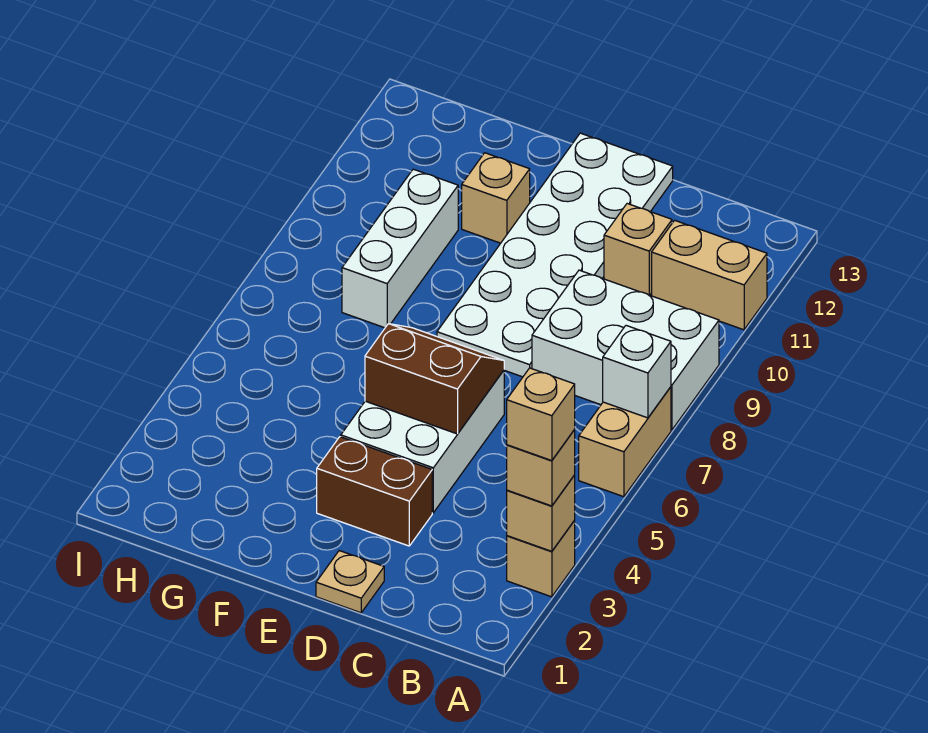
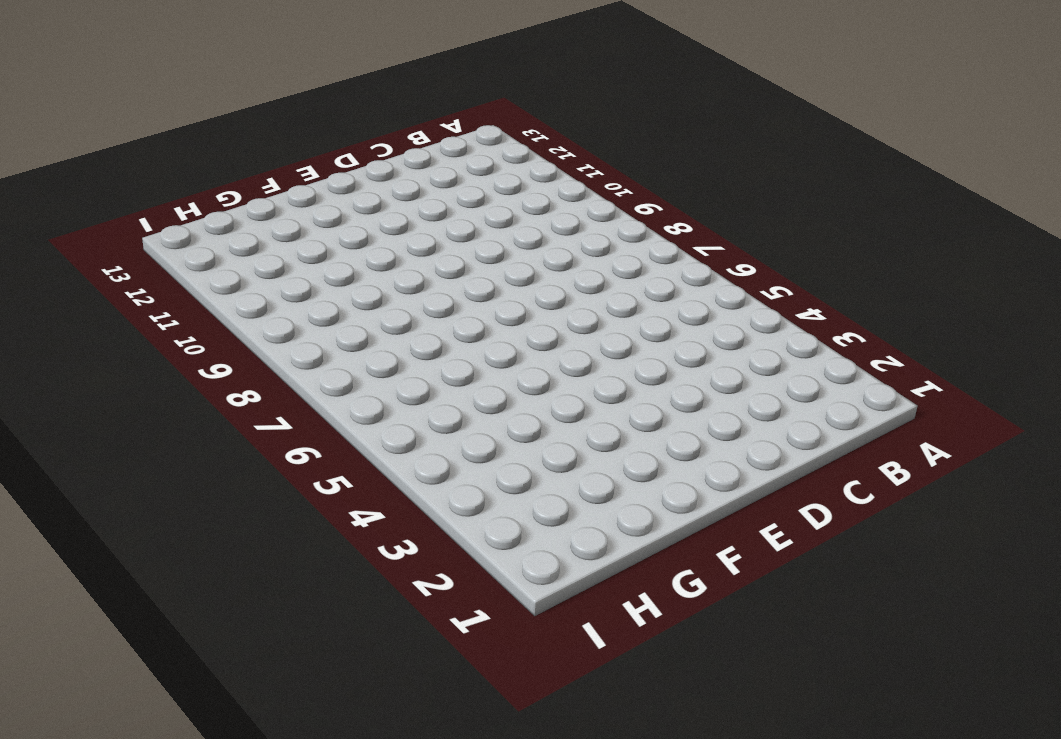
none -> tan brick A3 level 1
none -> tan brick A6:A7 level 1
none -> white brick A8:C9 level 1

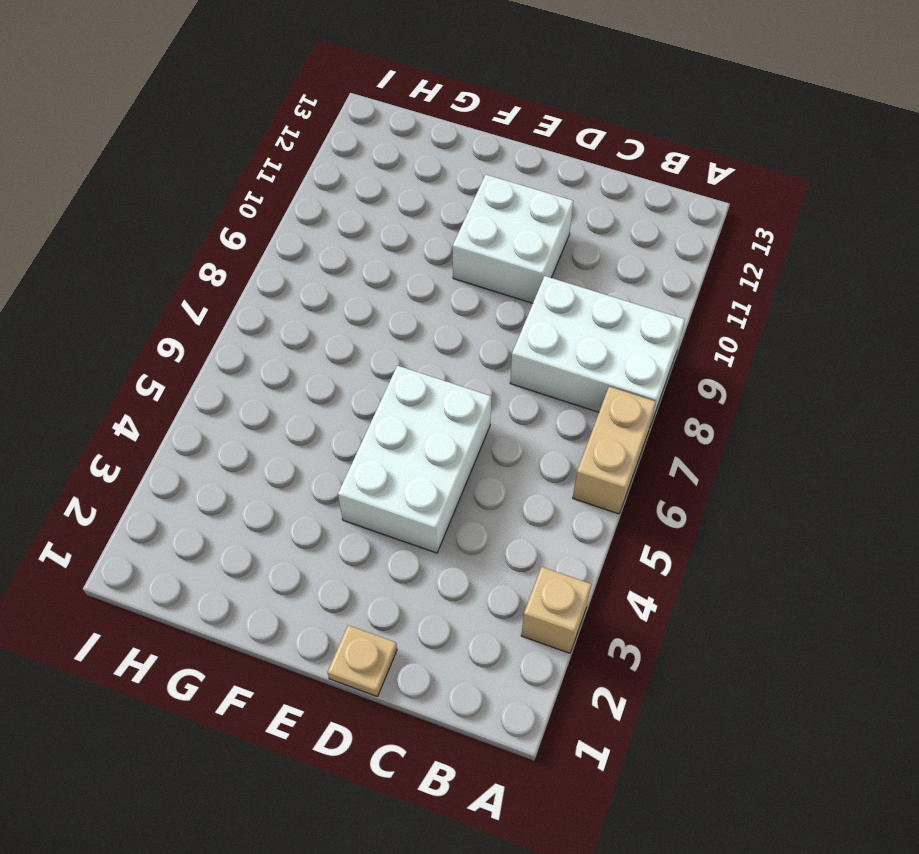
white brick D10:E11 level 1 -> white plate D8:E13 level 1
none -> tan brick A11:B11 level 1
none -> tan brick C11 level 1
none -> brown brick D3:E3 level 1

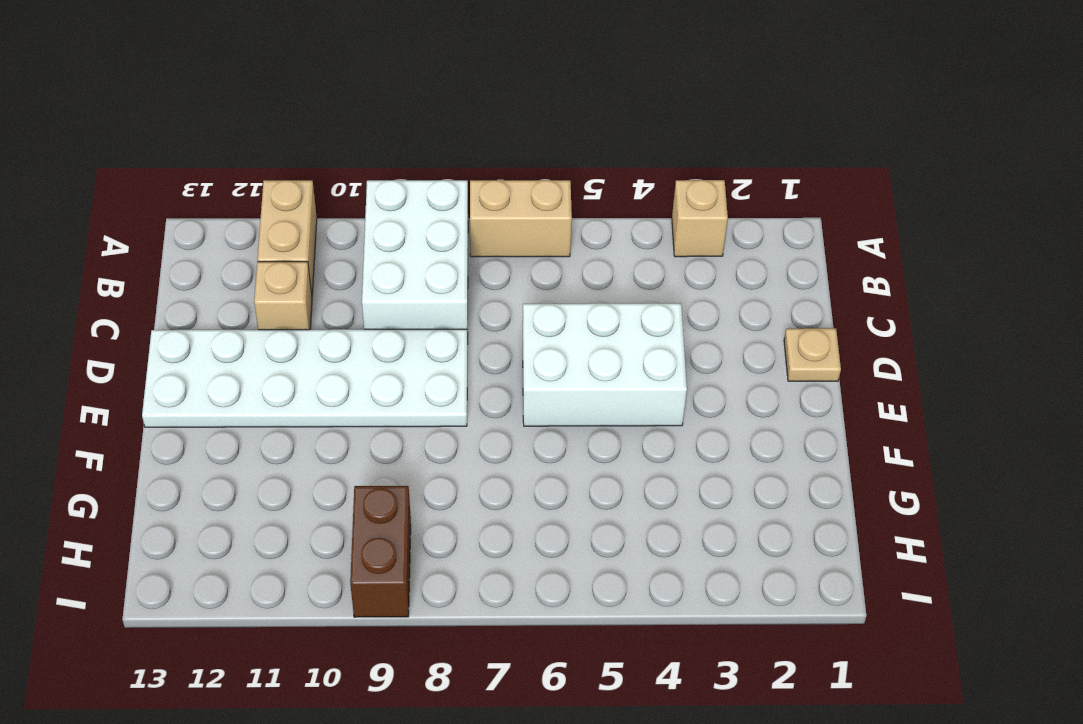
brown brick H9:I9 level 1 -> brown brick D3:E3 level 1
none -> tan brick F11 level 1
none -> white brick G8:G10 level 1
none -> tan brick A3 level 2

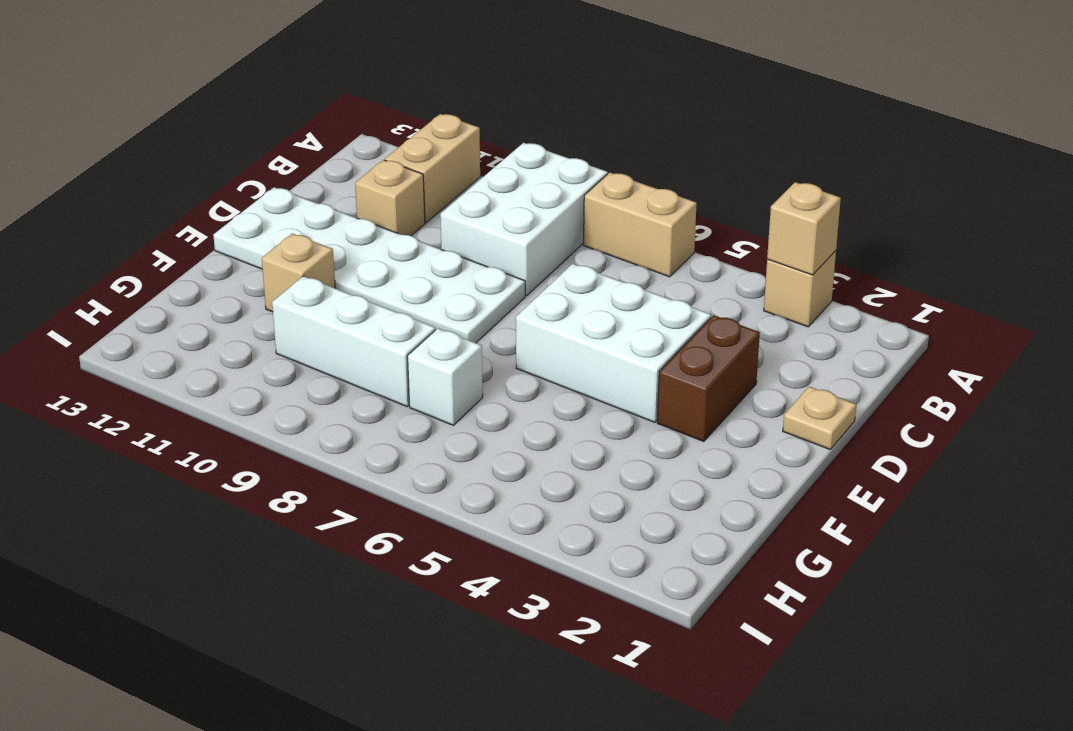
white brick G7 level 1 -> white brick A7 level 2
none -> brown slope D5:E6 level 2 top 5
none -> tan brick A3 level 3
none -> tan brick A3 level 4

